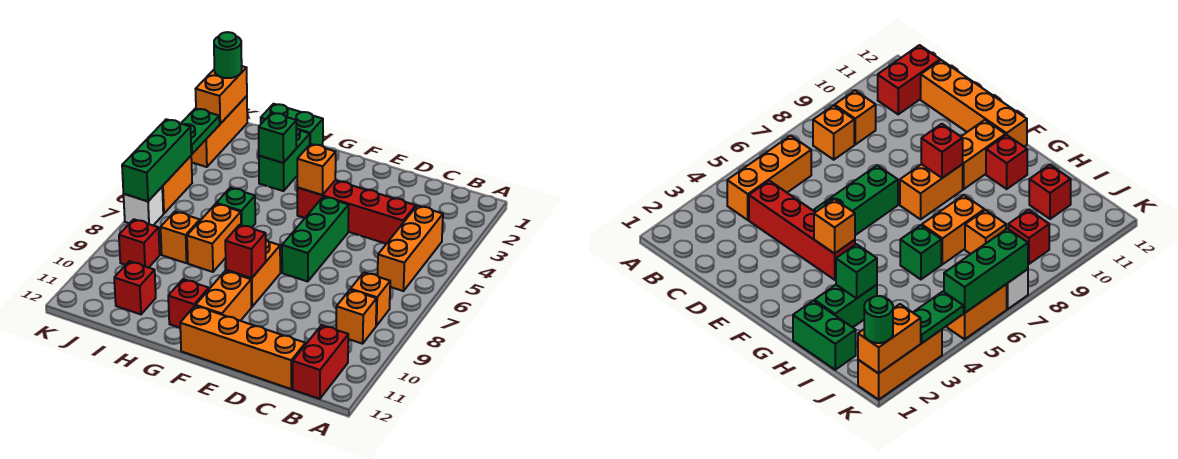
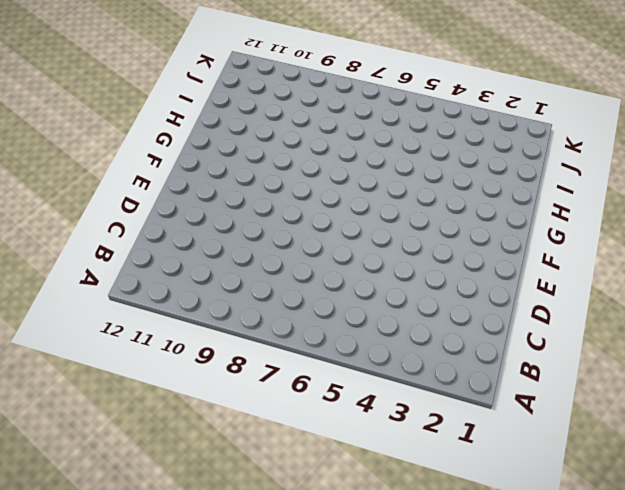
none -> orange brick B4:B6 level 1
none -> orange brick B8 level 1
none -> orange brick B9 level 1

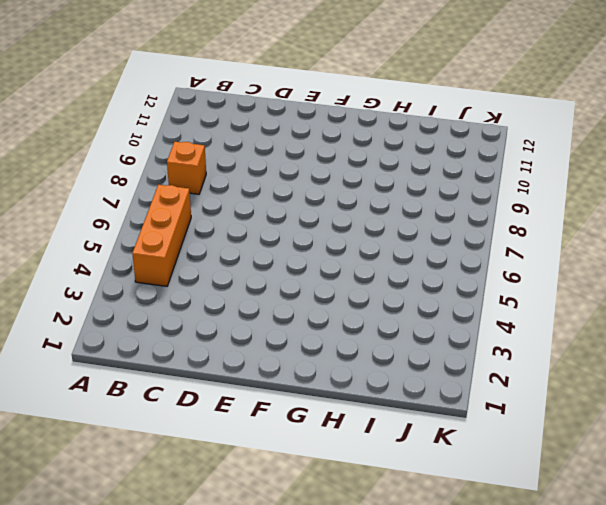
none -> orange brick B9 level 1
none -> red brick B11:B12 level 1
none -> red brick C4:F4 level 1

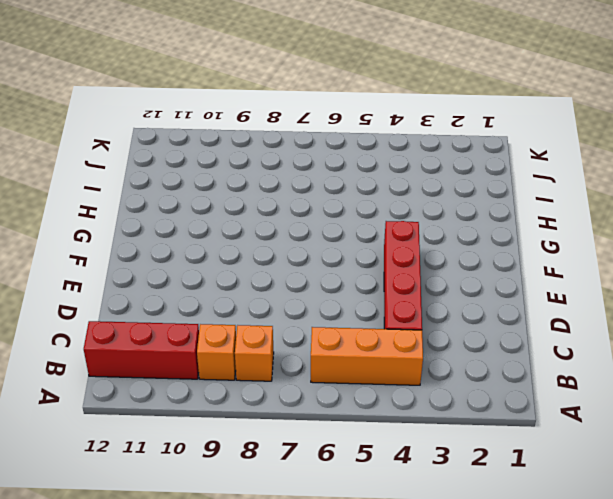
red brick B10:B12 level 1 -> red brick B11:B12 level 1
none -> orange brick C12:F12 level 1
none -> green brick E5:E7 level 1
none -> orange brick F8:F9 level 1

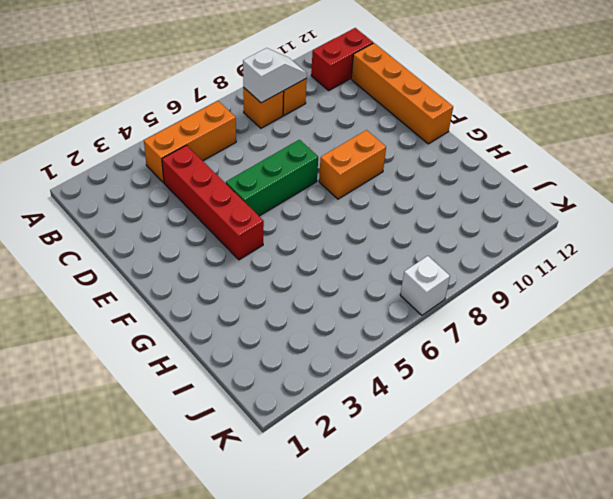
white slope B8:B9 level 2 top 8 -> none
none -> orange brick F10:F11 level 1
none -> red brick G11 level 1
none -> green brick H1:I1 level 1

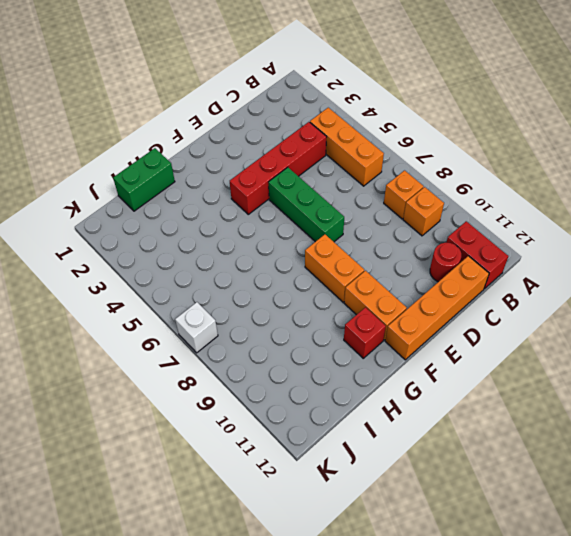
red round brick C11 level 1 -> none
none -> green brick H2:H3 level 1
none -> green brick H6 level 1
none -> orange brick H7:H8 level 1

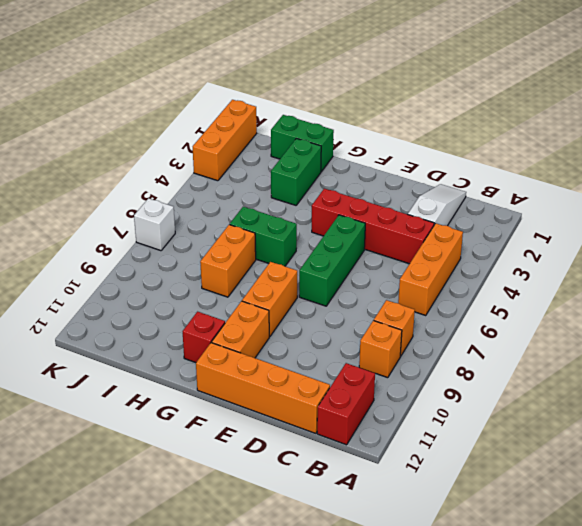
white slope C1:C3 level 1 top 3 -> none
green brick G6:H6 level 1 -> green brick H6 level 1
none -> orange brick I8 level 1
none -> red brick I11 level 1
none -> red brick J9 level 1

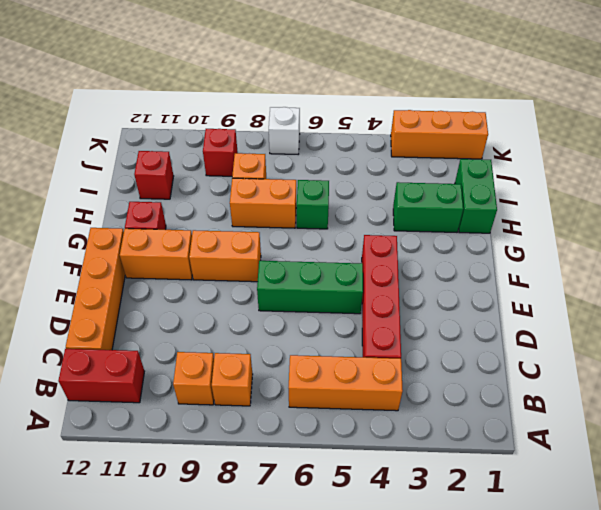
none -> orange brick K5:K6 level 1
none -> orange brick F4 level 2
none -> red brick F9 level 2

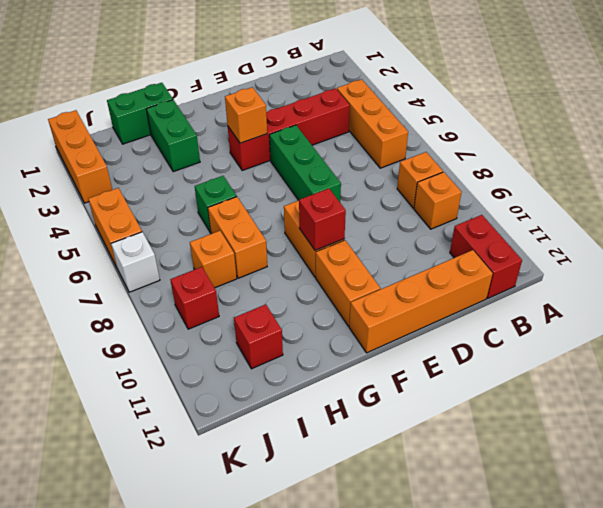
none -> red brick G11 level 1
none -> green brick H3 level 2
none -> orange brick K1:K2 level 2

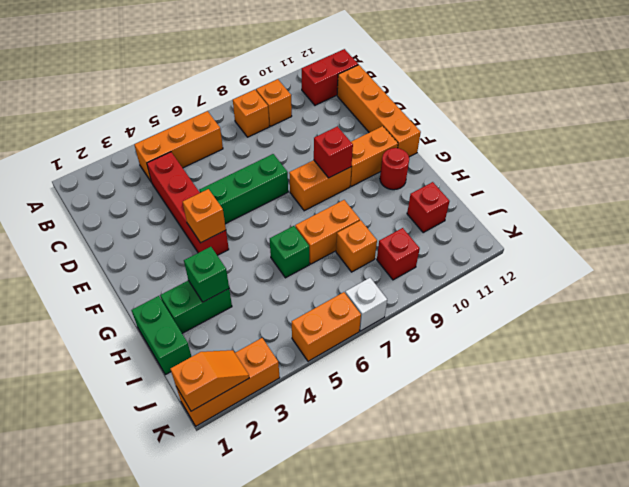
red round brick G11 level 1 -> red brick G11 level 1
orange slope K1:K2 level 2 top 1 -> orange brick K1:K2 level 2
none -> green plate K3:K4 level 2
none -> green brick K5:K7 level 2
none -> green round brick K1 level 3

